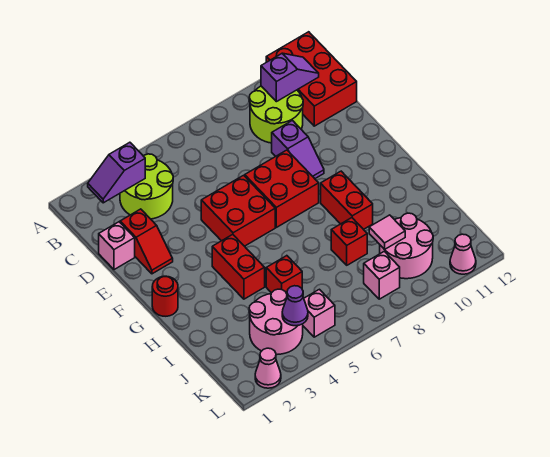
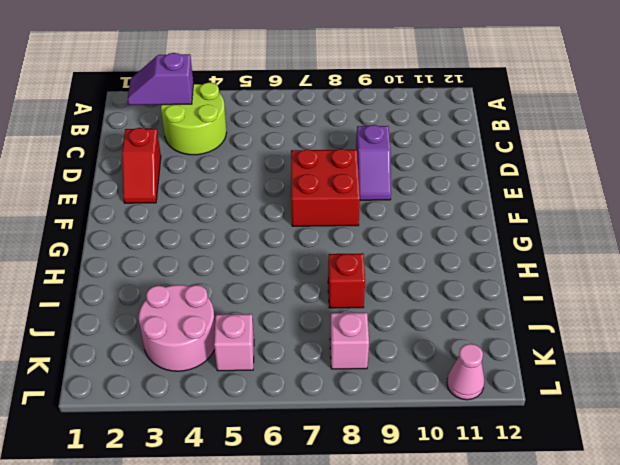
none -> red brick A11:C12 level 1
none -> lime round brick B9:C10 level 1
none -> pink brick D1 level 1

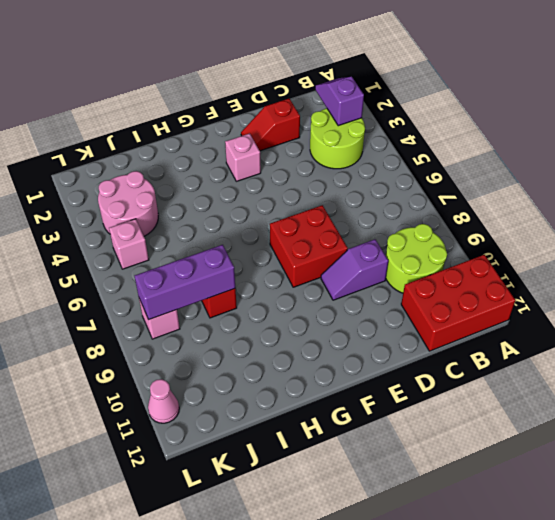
pink brick F3 level 1 -> pink brick D1 level 1
purple brick I8:K8 level 2 -> none
none -> red brick E5:F6 level 1
none -> red round brick G1 level 1
none -> red brick G4:H4 level 1

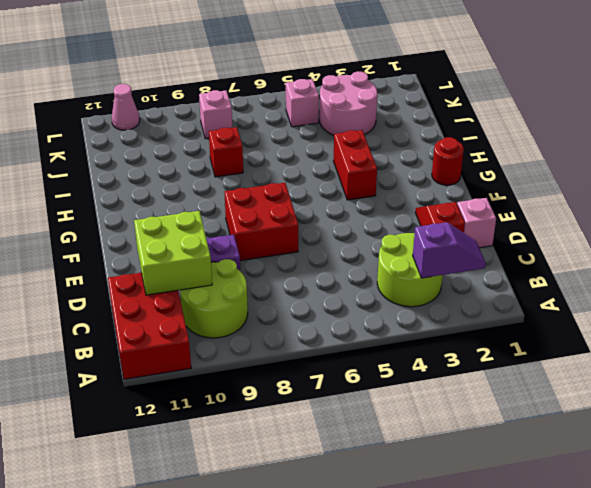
lime brick C10:D11 level 2 -> none
none -> red brick E5:F6 level 1
none -> red brick G9:H9 level 1
none -> red brick I5 level 1

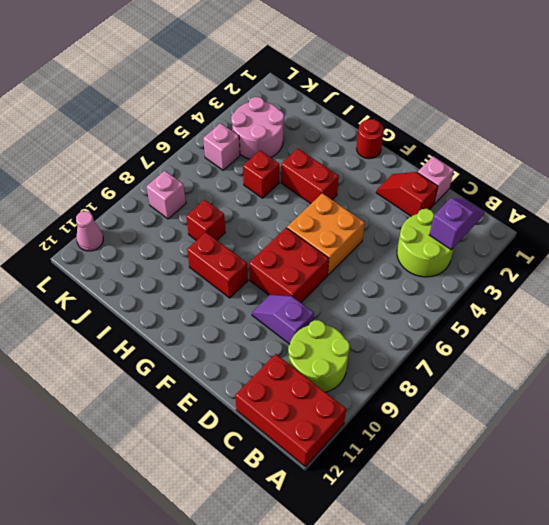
orange brick E5:F6 level 1 -> red brick E5:F6 level 1
none -> pink round brick J9:K10 level 1
none -> pink cone L2 level 1
none -> purple slope B10:B11 level 2 top 10

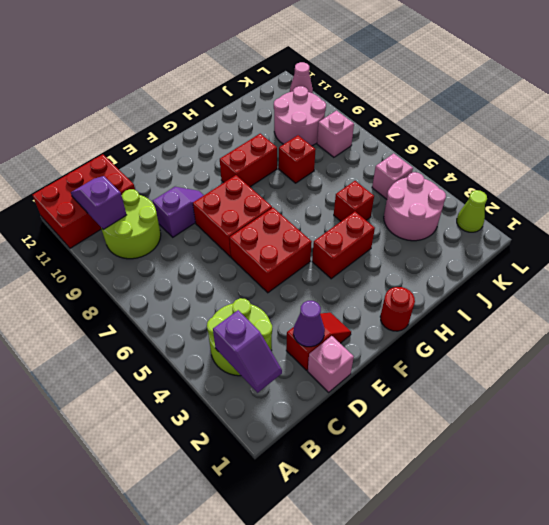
purple cone D2 level 2 -> purple cone K4 level 2
lime cone L2 level 1 -> pink cone L2 level 1
none -> pink tile J9 level 2

